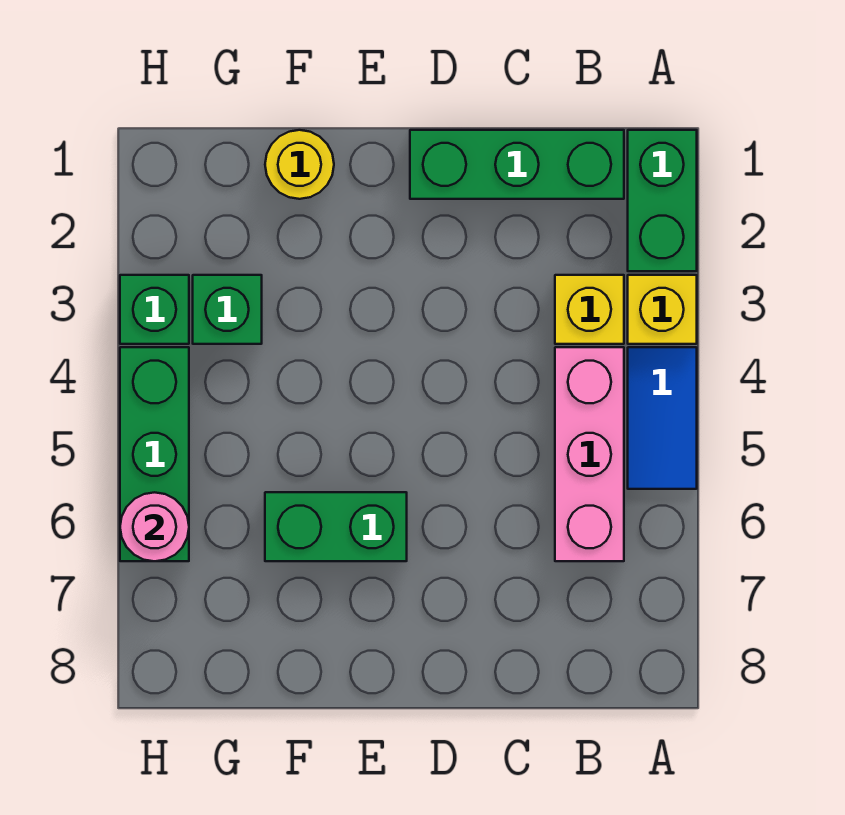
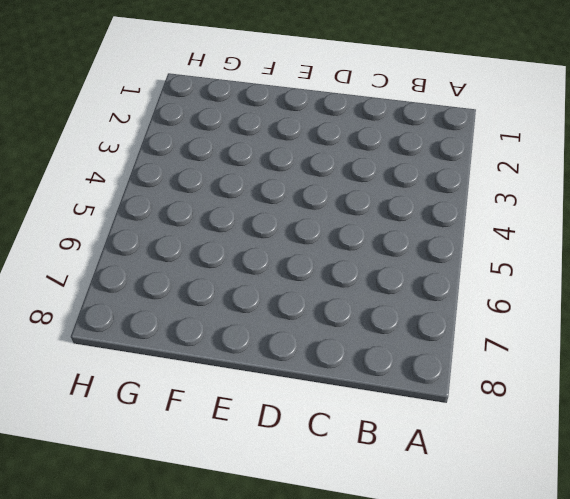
none -> green brick A1:A2 level 1
none -> yellow brick A3 level 1
none -> blue tile A4:A5 level 1

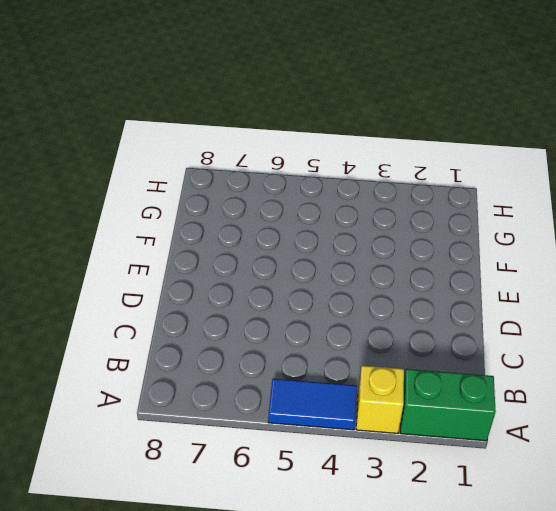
none -> green brick B1:D1 level 1
none -> yellow brick B3 level 1
none -> pink brick B4:B6 level 1

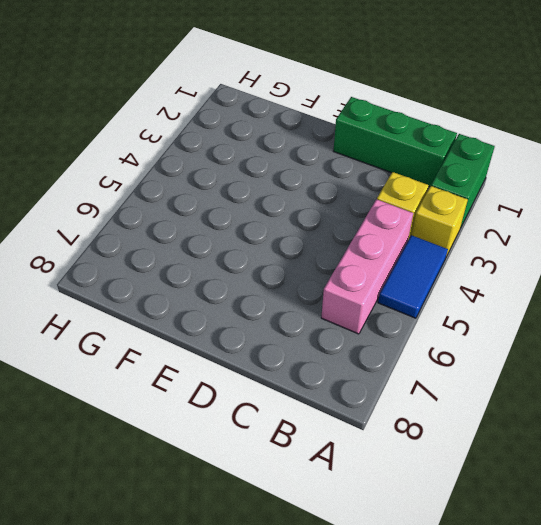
none -> green brick E6:F6 level 1
none -> yellow round brick F1 level 1
none -> green brick G3 level 1

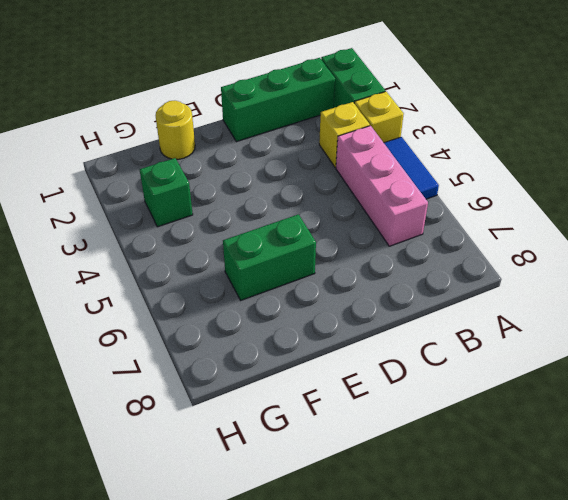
none -> green brick H3 level 1
none -> green brick H4:H6 level 1
none -> pink round brick H6 level 2

